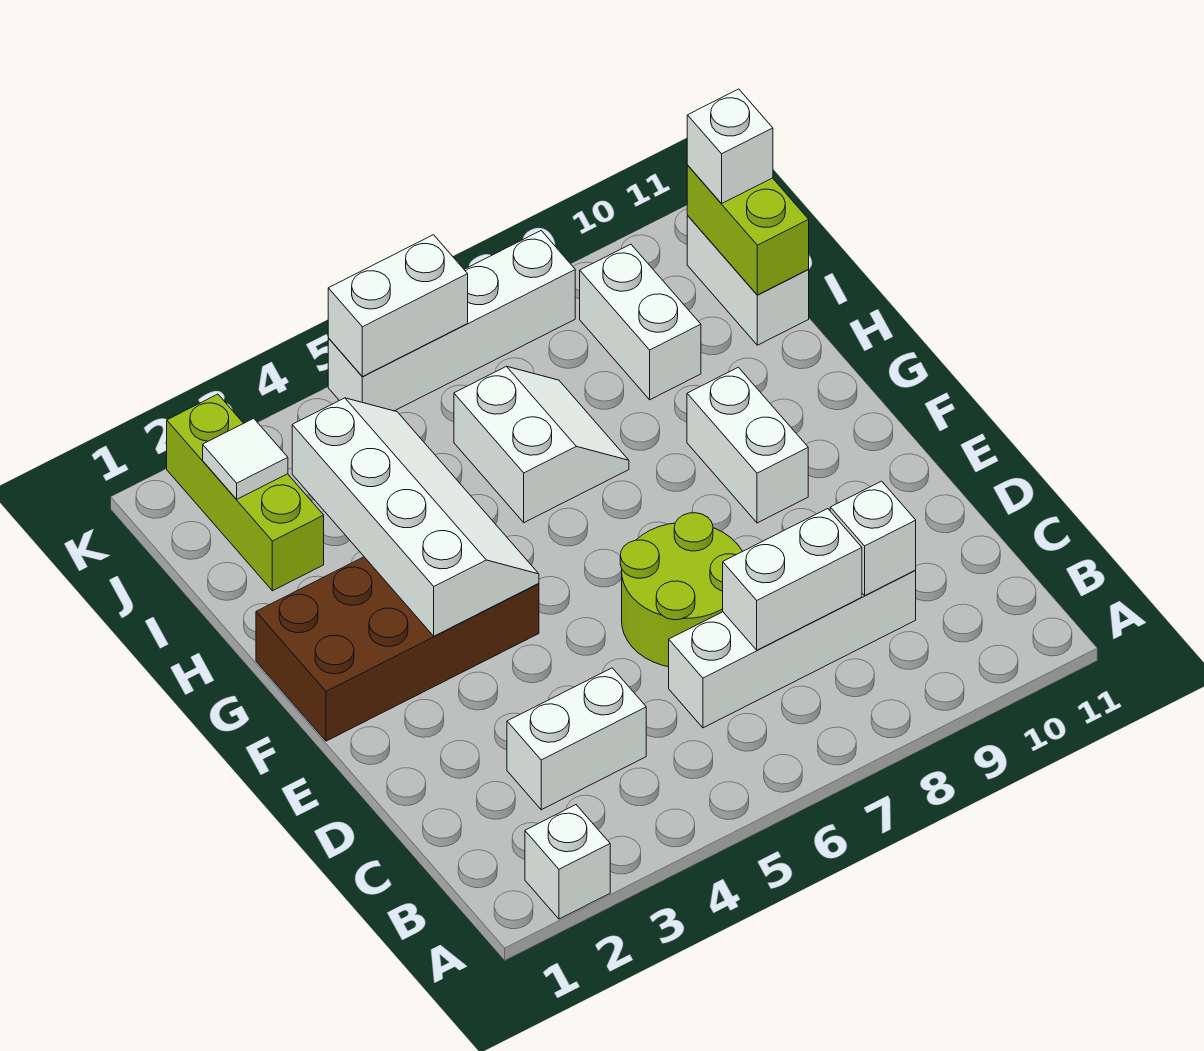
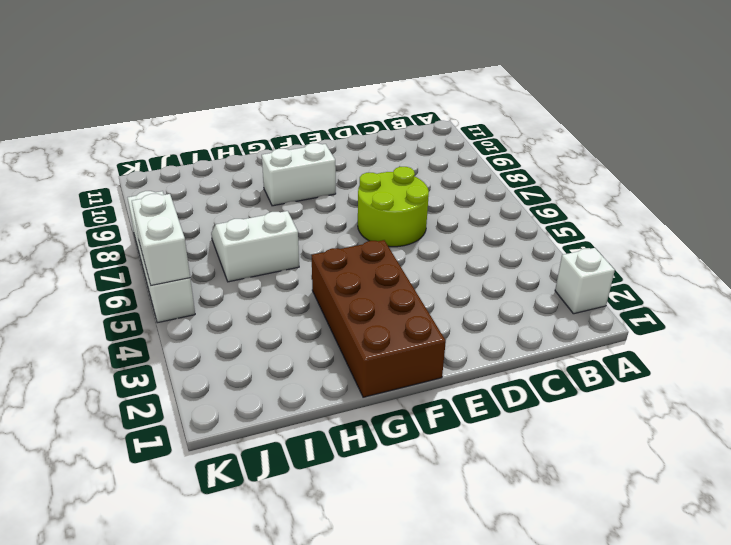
none -> white brick C3:C4 level 1
none -> white brick C6:C9 level 1
none -> lime brick I2:K2 level 1

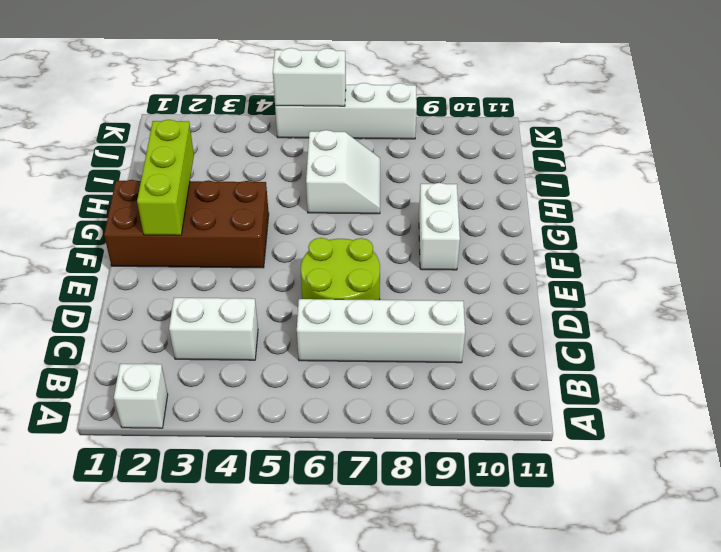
lime brick F2:H2 level 2 -> lime brick I2:K2 level 1
none -> white brick I9:J9 level 1
none -> white brick I11:J11 level 1
none -> white brick C7:C8 level 2

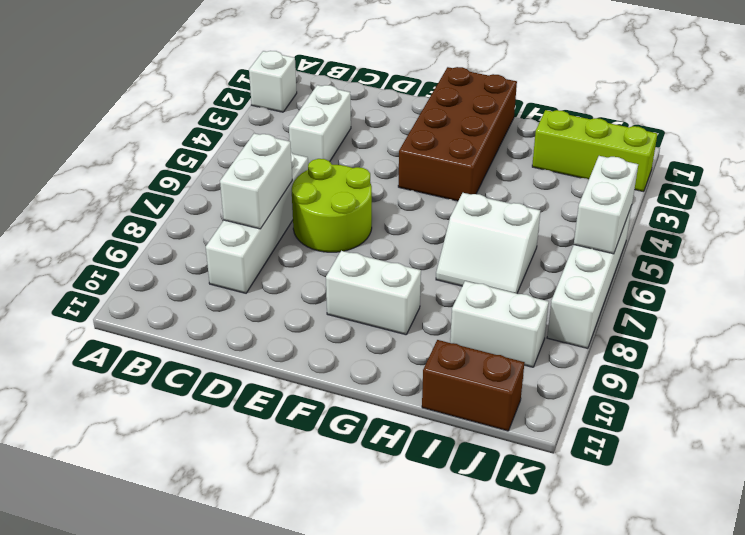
brown brick I11:J11 level 1 -> white brick I11:J11 level 1
none -> white brick C9 level 2
none -> white slope F3:I4 level 2 top 3
none -> lime brick I11:J11 level 2

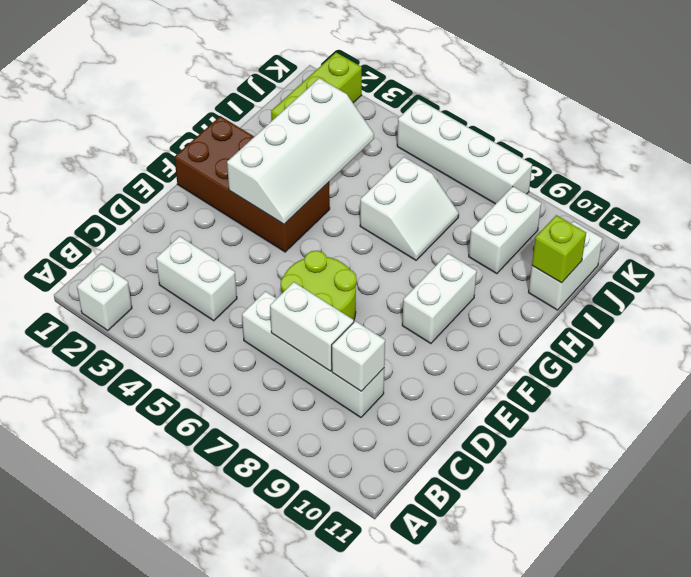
lime brick I11 level 2 -> lime brick I11:J11 level 2
none -> white tile J2 level 2
none -> white brick K5:K6 level 2
none -> white brick J11 level 3

